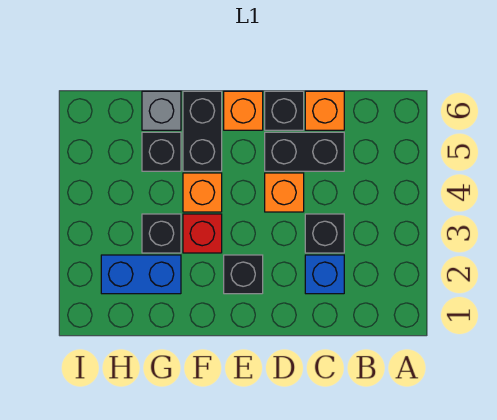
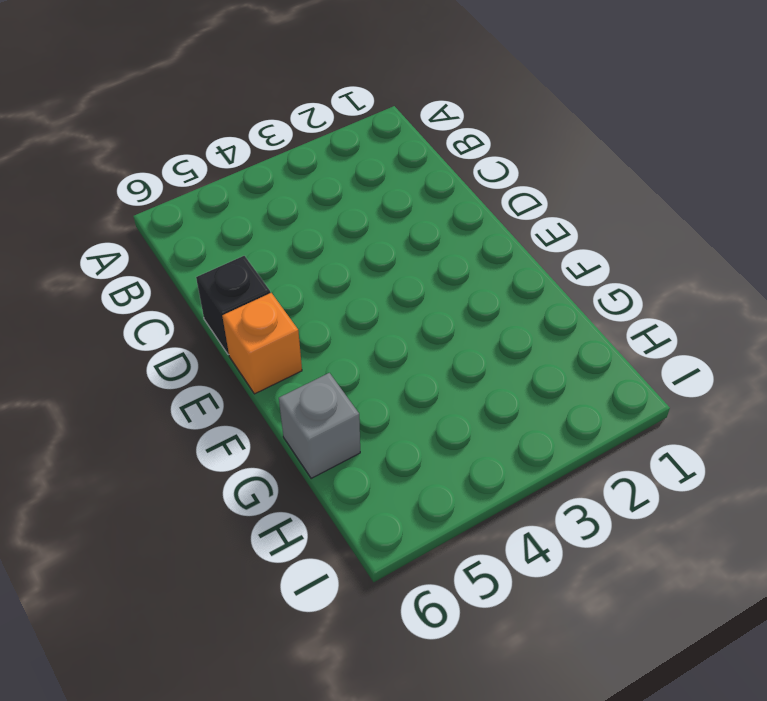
none -> blue brick C2 level 1
none -> black brick C3 level 1
none -> black brick C5:D5 level 1

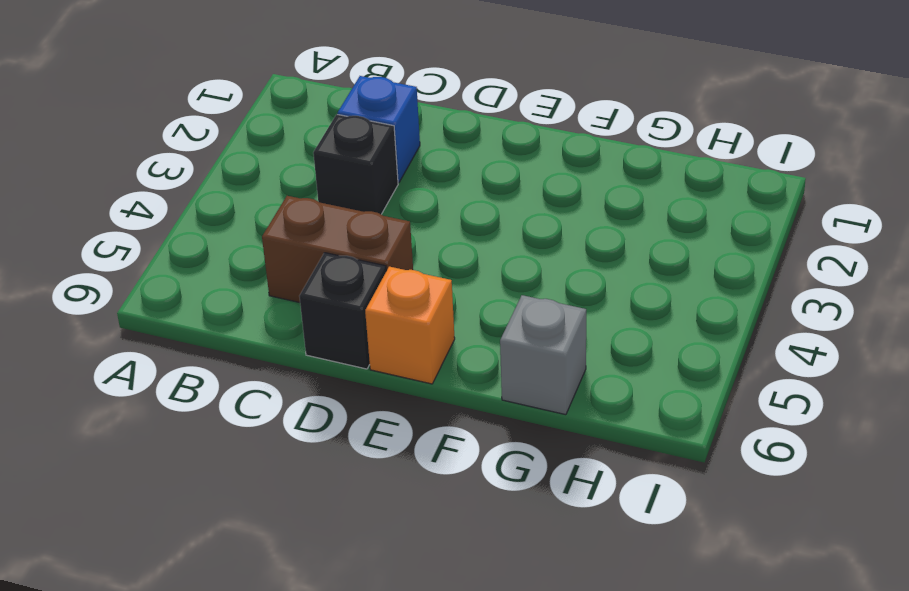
brown brick C5:D5 level 1 -> black brick C5:D5 level 1
none -> orange brick C6 level 1
none -> orange brick D4 level 1
none -> black brick E2 level 1

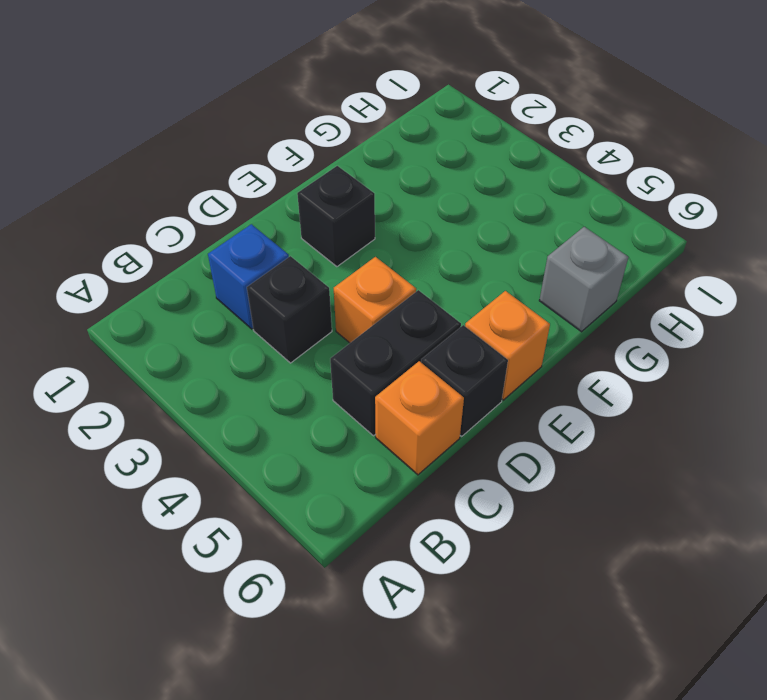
none -> red brick F3 level 1
none -> orange brick F4 level 1
none -> black brick F5:F6 level 1

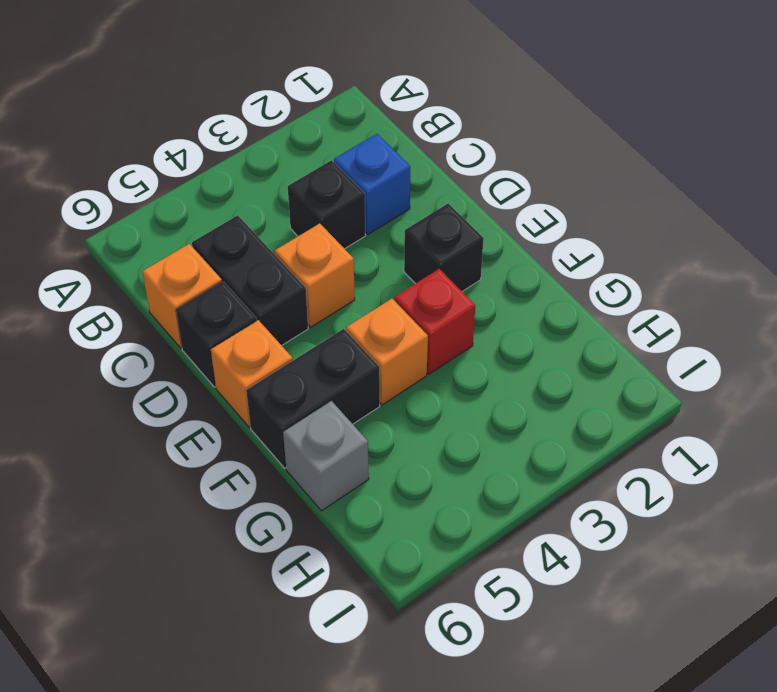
none -> blue brick G2:H2 level 1
none -> black brick G3 level 1
none -> black brick G5 level 1

